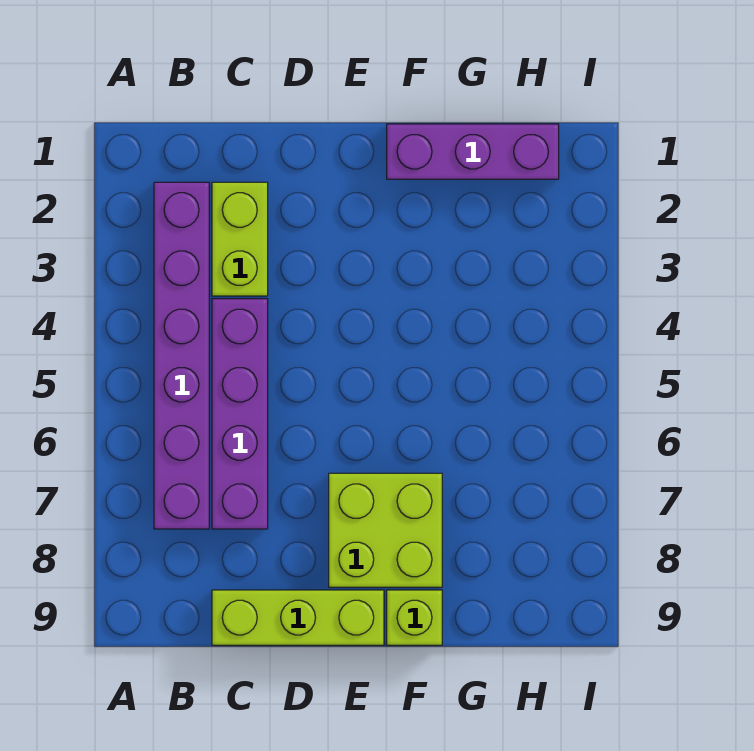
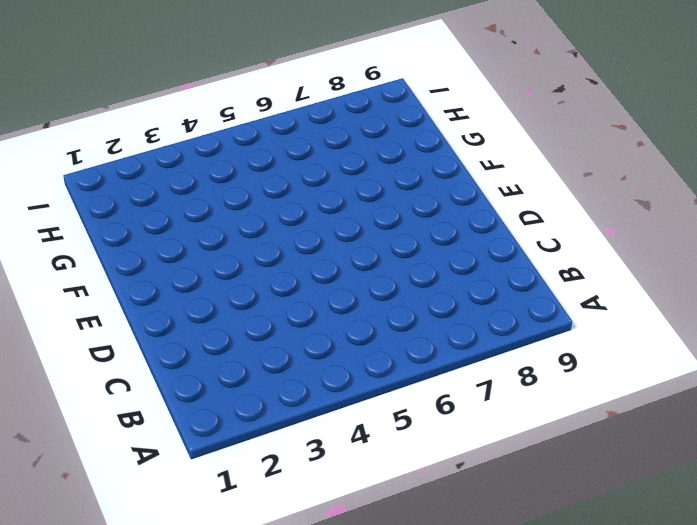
none -> purple brick B2:B7 level 1
none -> lime brick C2:C3 level 1

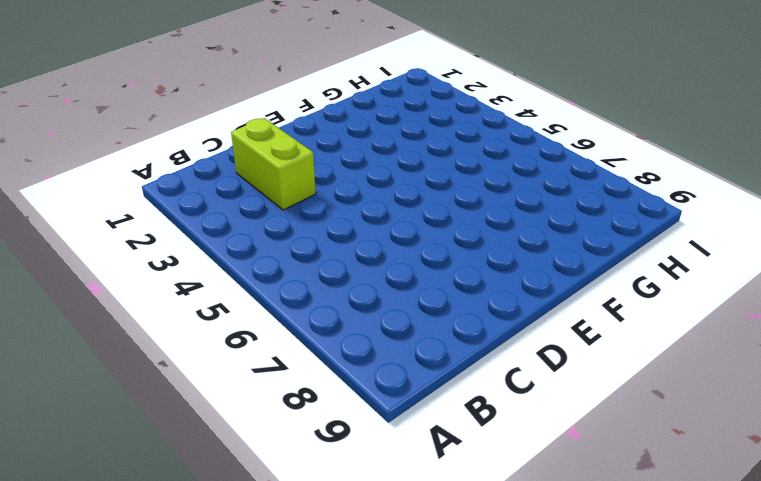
none -> purple brick B2:B7 level 1
none -> purple brick C4:C7 level 1

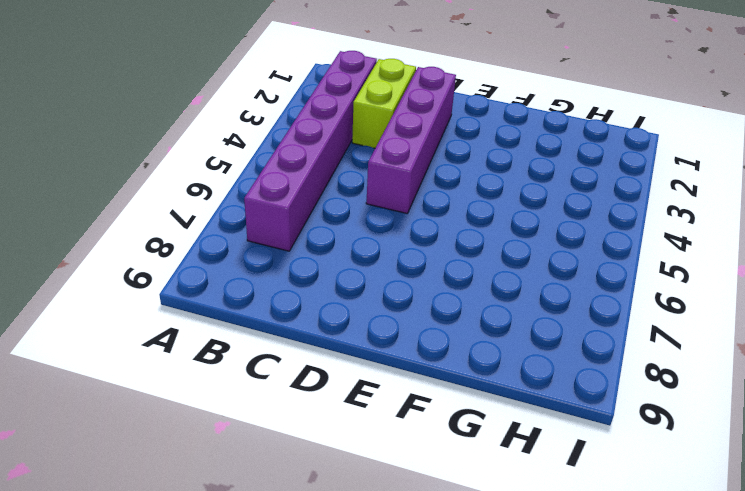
purple brick D2:D5 level 1 -> purple brick C4:C7 level 1
none -> lime brick C9:E9 level 1
none -> lime brick E7:F8 level 1

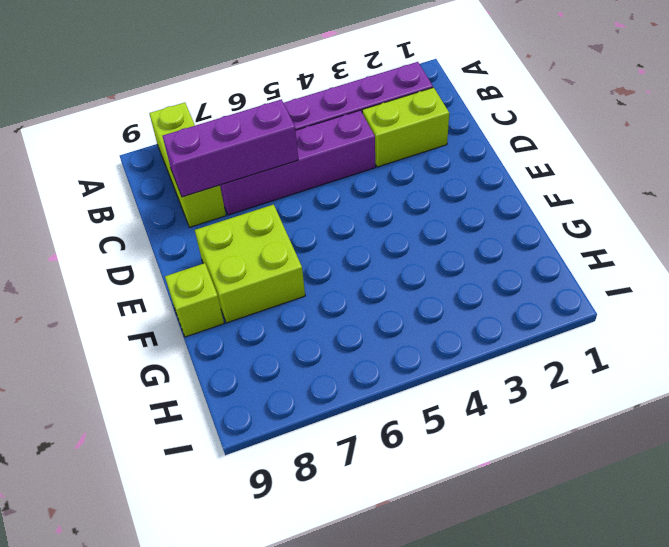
lime brick A8:C8 level 1 -> lime brick C9:E9 level 1
purple brick C6:C8 level 2 -> purple brick F1:H1 level 1

